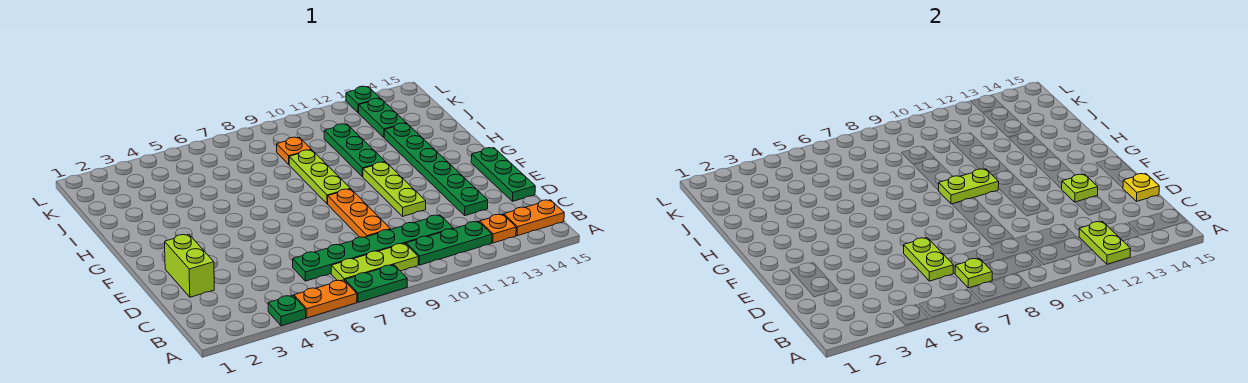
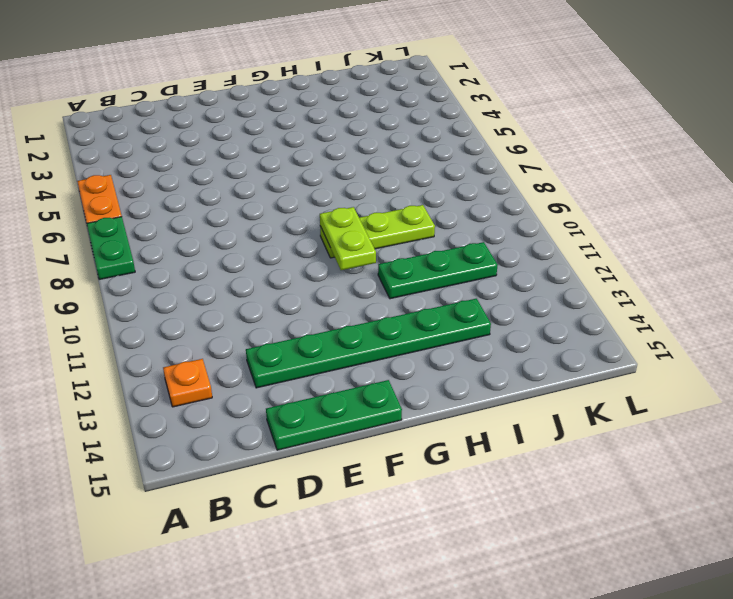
none -> green plate A4 level 1
none -> lime plate B7:B9 level 1
none -> green plate B10:B12 level 1

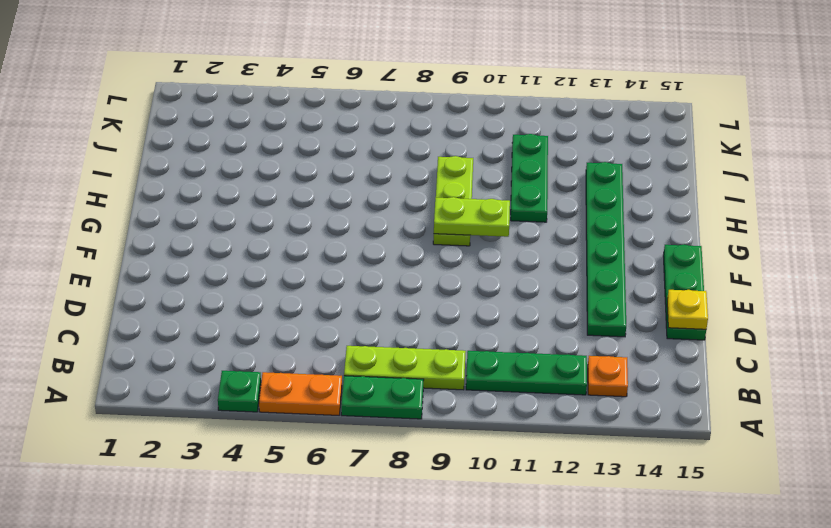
none -> orange plate B14:B15 level 1
none -> green plate C6:C11 level 1
none -> lime brick D2:E2 level 1

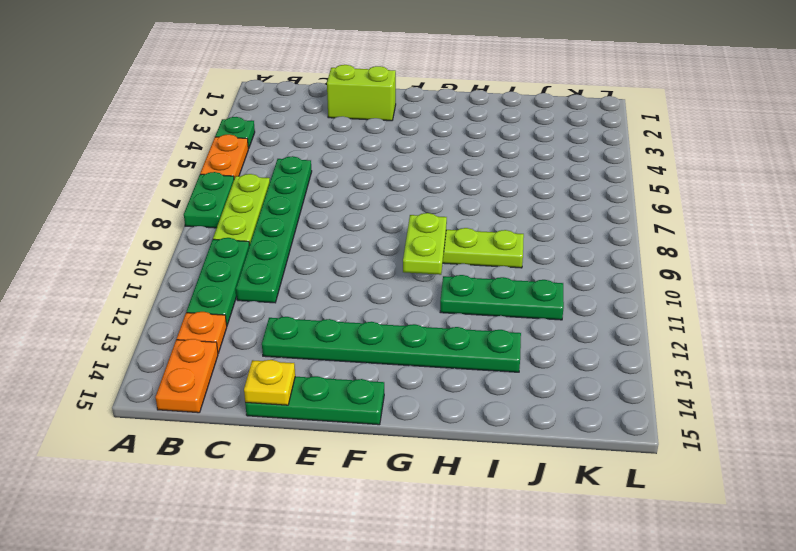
none -> orange plate D9:F9 level 1
none -> lime plate E11:G11 level 1
none -> orange plate J9 level 1

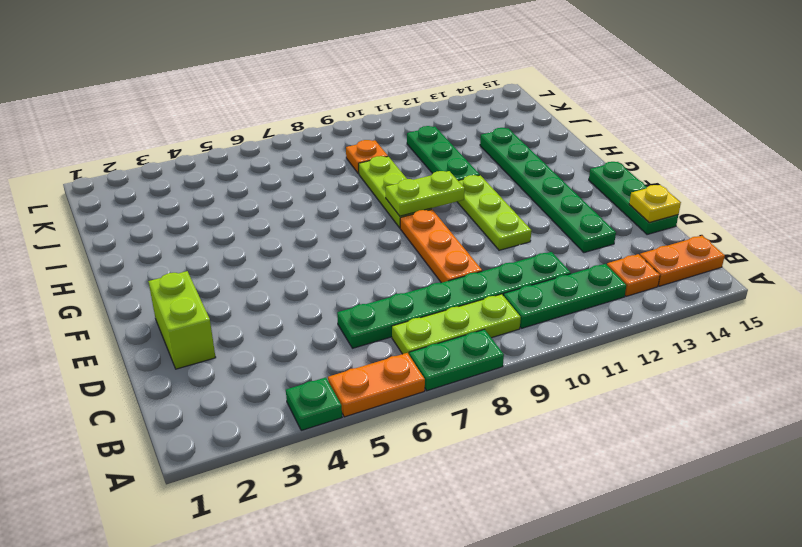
none -> green plate J13:K13 level 1
none -> green plate L13 level 1
none -> lime plate A12:B12 level 2

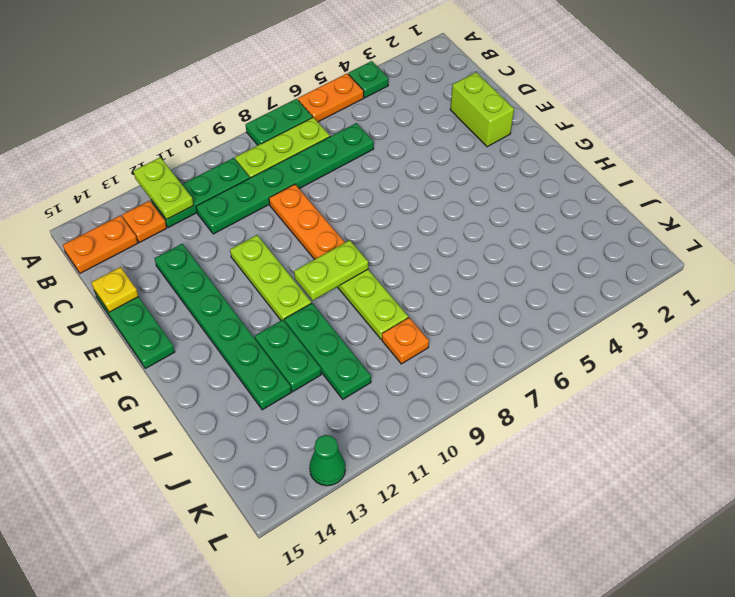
green plate H12:I12 level 1 -> green plate J13:K13 level 1
green cone L13 level 1 -> green plate L13 level 1
none -> lime plate B7 level 2
none -> lime plate C6:D6 level 2
none -> lime plate E13 level 2

